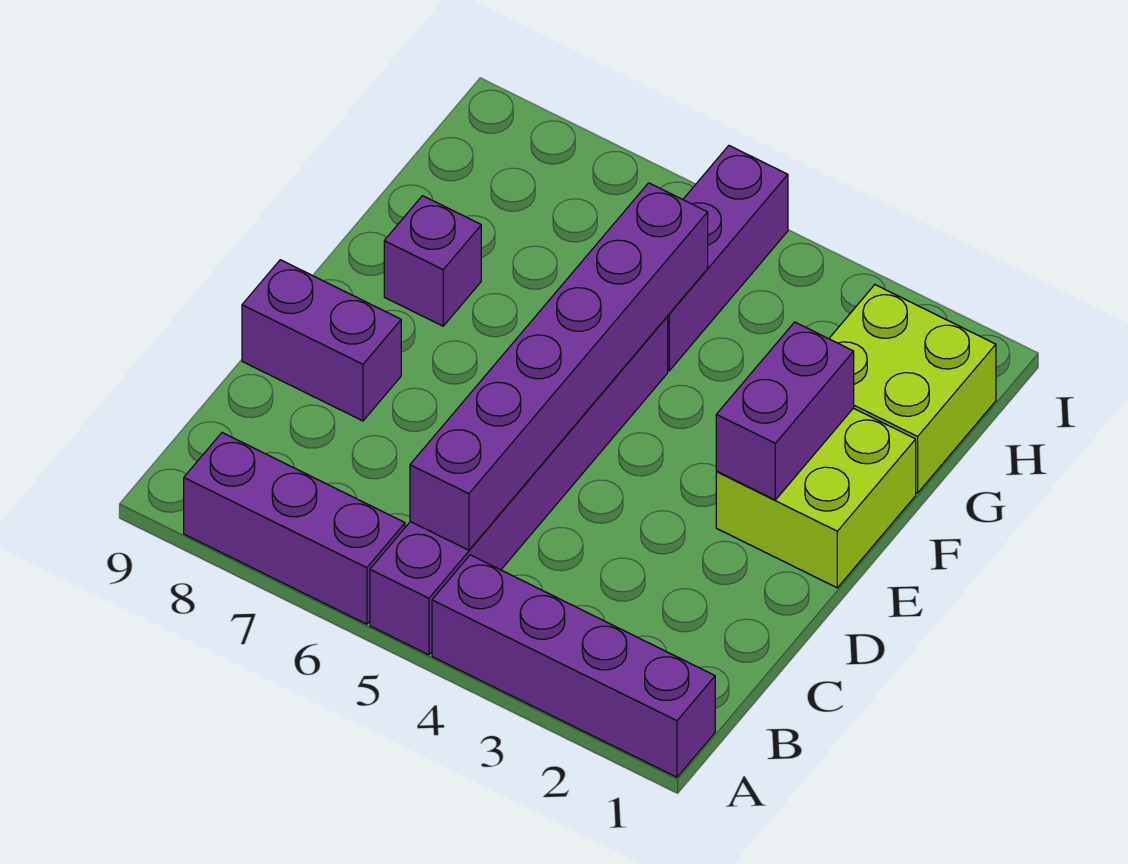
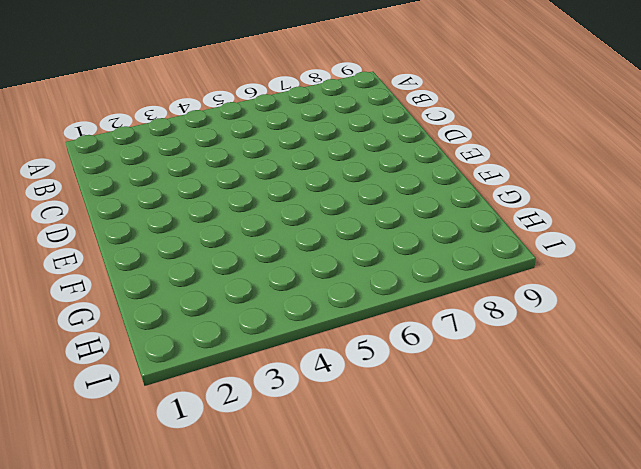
none -> purple brick A1:A4 level 1
none -> purple brick A5:F5 level 1

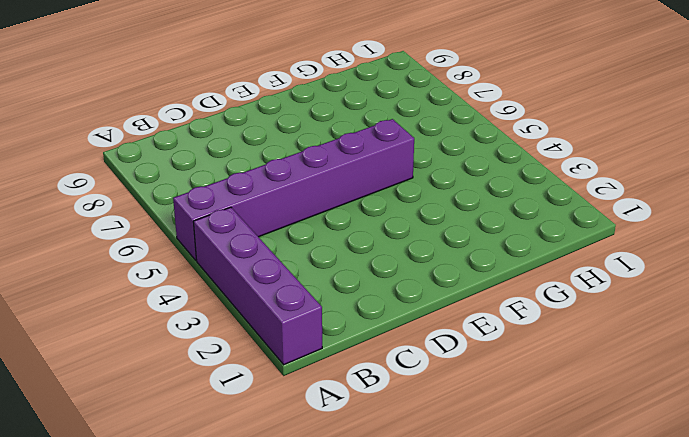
none -> purple brick A6:A8 level 1
none -> purple brick D8:D9 level 1

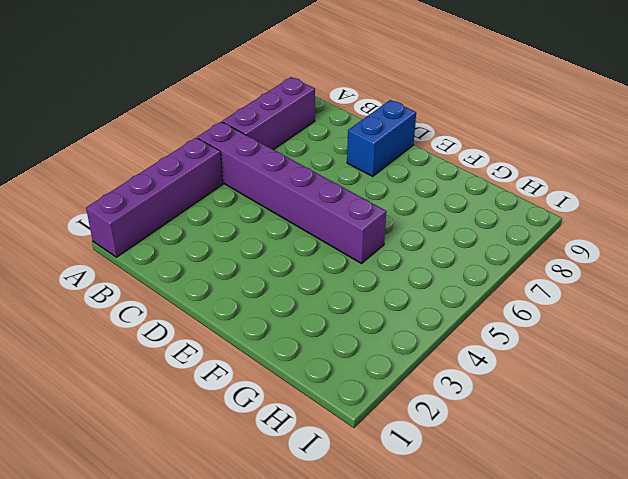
blue brick D8:D9 level 1 -> purple brick D8:D9 level 1
none -> lime brick E1:F2 level 1
none -> purple brick F8 level 1

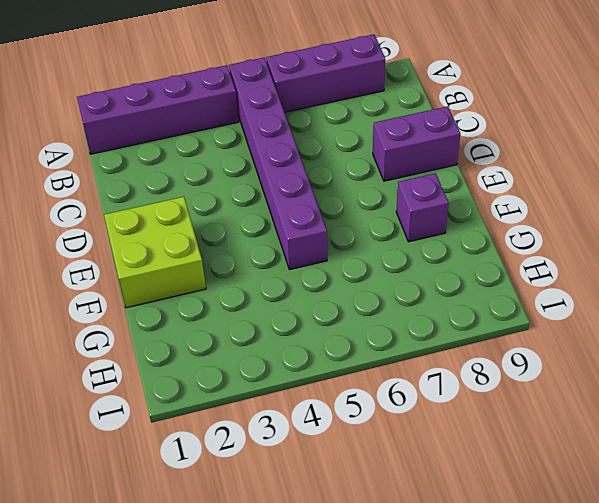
none -> lime brick G1:H2 level 1
none -> purple brick G5:I5 level 1

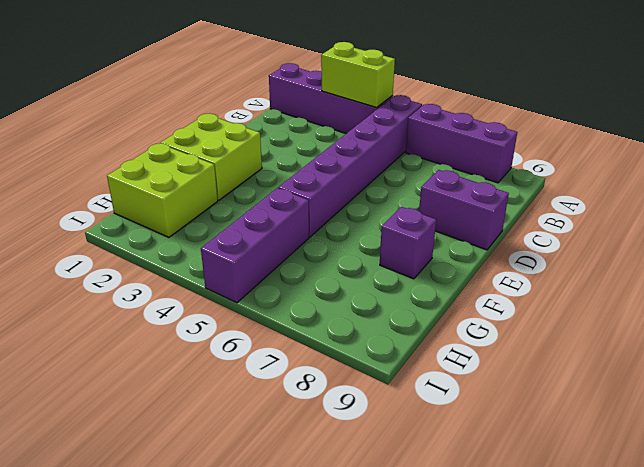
lime brick A3:A4 level 2 -> none
none -> purple brick B5:G5 level 2
none -> purple brick E2:F2 level 2

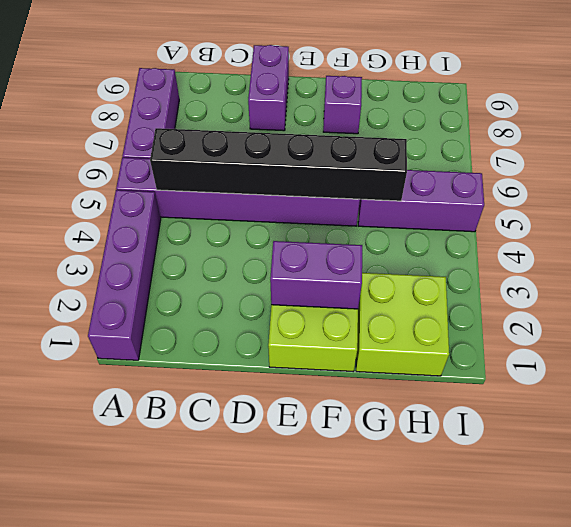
black brick B5:G5 level 2 -> purple brick B5:G5 level 2

